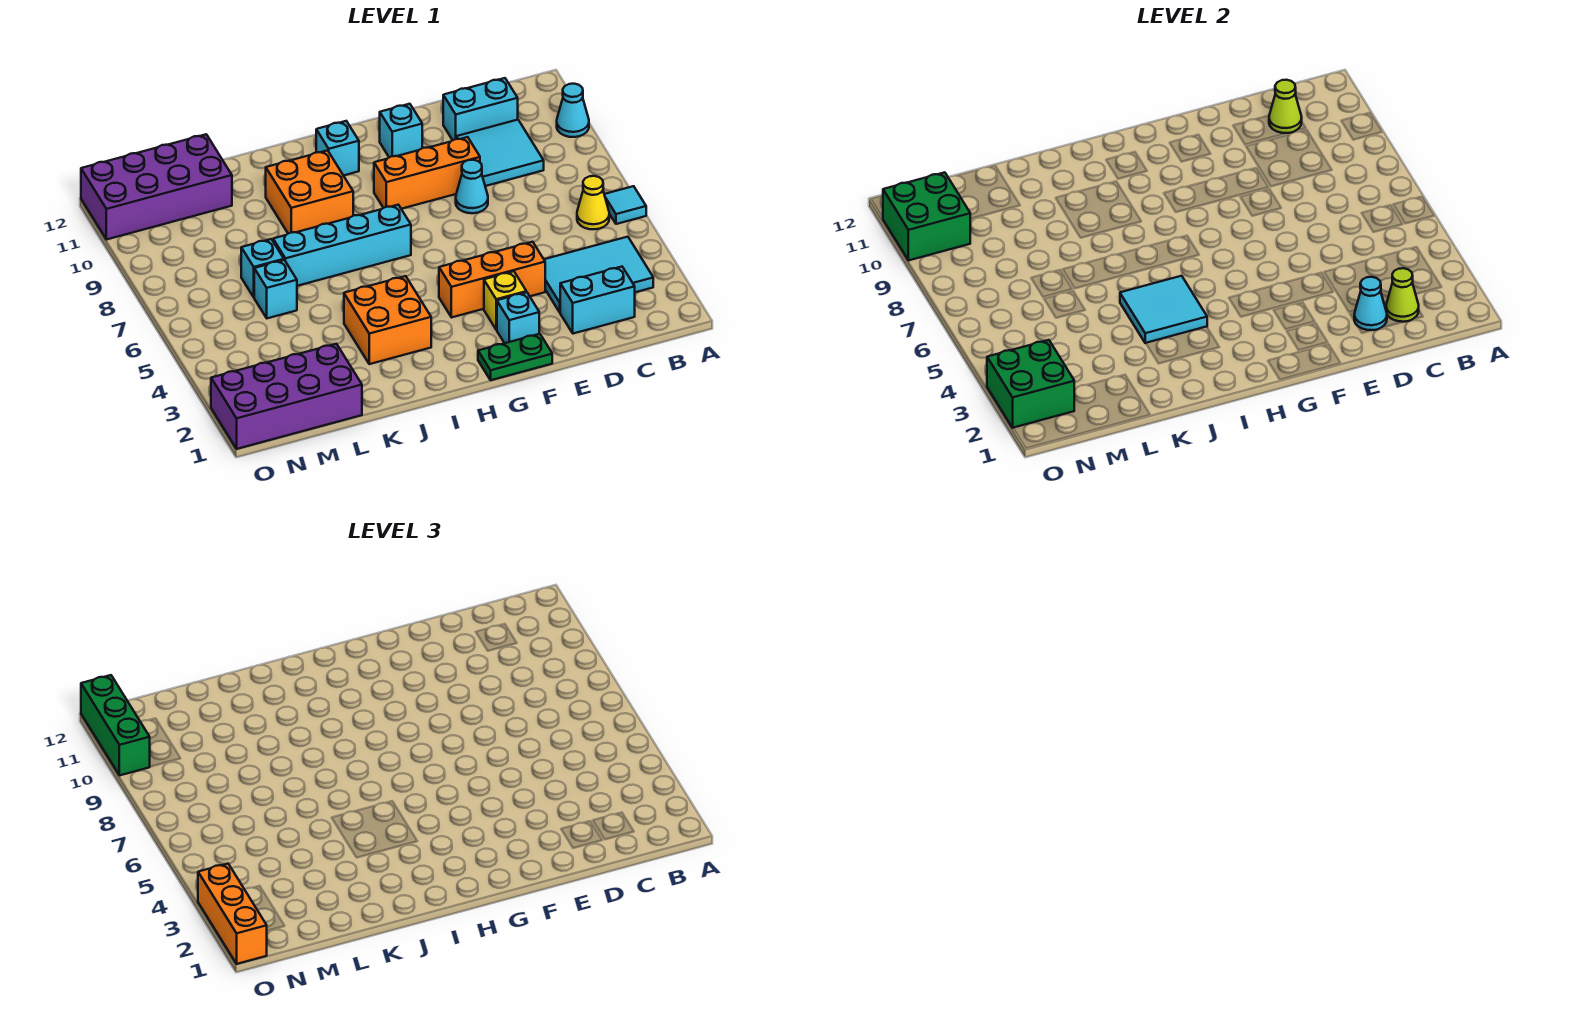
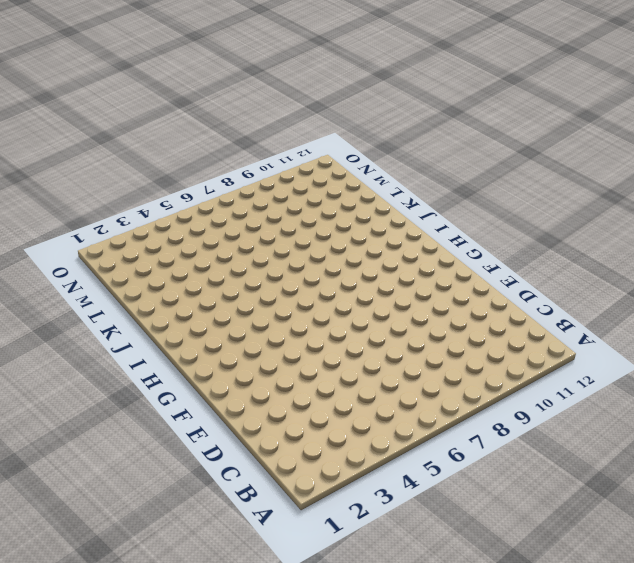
none -> cyan tile A6 level 1
none -> cyan cone A10 level 1
none -> cyan tile B3:D4 level 1
none -> yellow cone B6 level 1

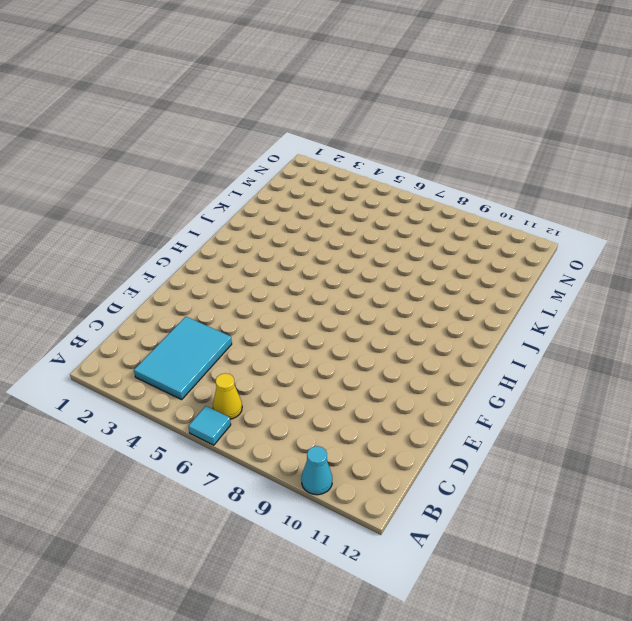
none -> cyan brick C2:D2 level 1
none -> cyan tile C9:D10 level 1
none -> cyan brick C11:D11 level 1
none -> orange brick E4:G4 level 1

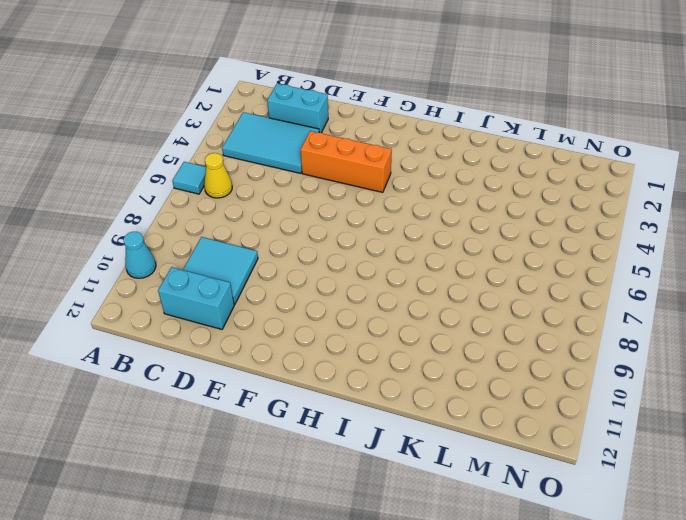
none -> cyan cone E8 level 1
none -> orange brick E9:G9 level 1
none -> green plate F1:G1 level 1
none -> cyan brick F2 level 1

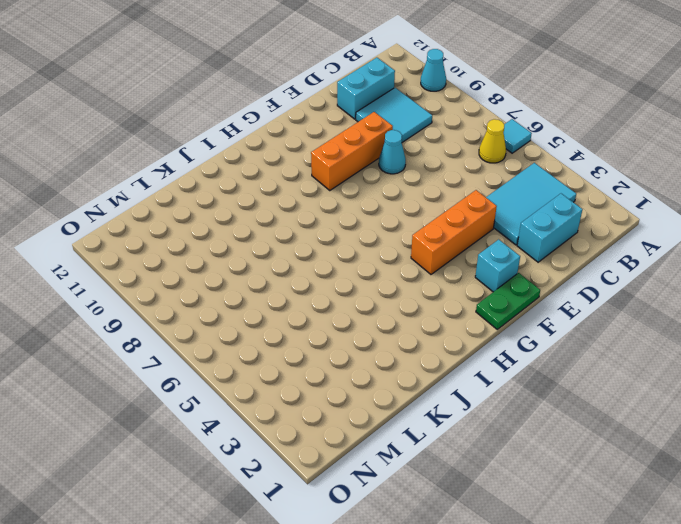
none -> yellow brick F3 level 1
none -> cyan brick F11 level 1
none -> cyan brick H7:K7 level 1
none -> cyan brick H11 level 1

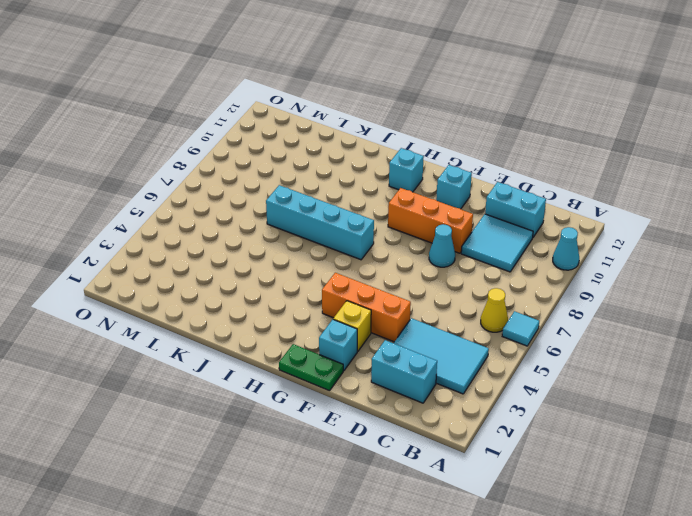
none -> orange brick I3:J4 level 1
none -> orange brick I9:J10 level 1
none -> purple brick L1:O2 level 1
none -> cyan brick L6 level 1

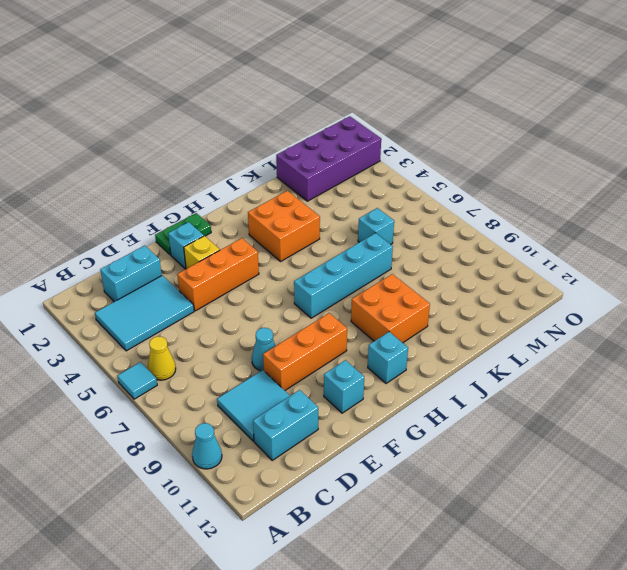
none -> cyan brick L7 level 1
none -> purple brick L11:O12 level 1
none -> lime cone C2 level 2
none -> lime cone C11 level 2

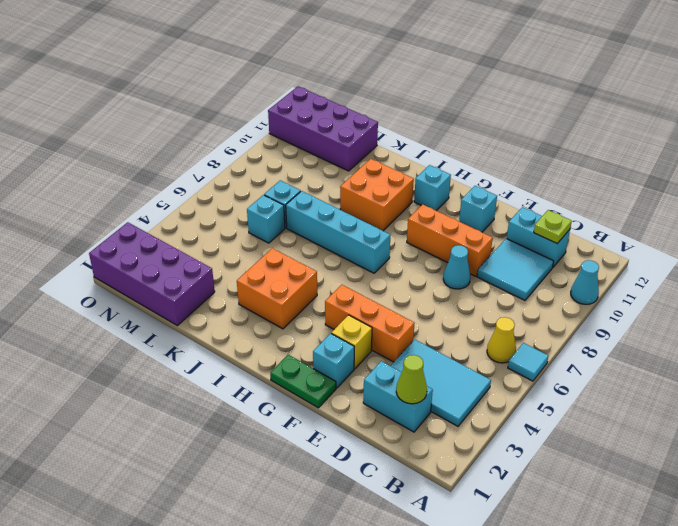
lime plate C11 level 2 -> lime cone C11 level 2
none -> cyan cone D2 level 2
none -> cyan tile I4:J5 level 2
none -> green brick N2:O3 level 2
none -> green brick N10:O11 level 2

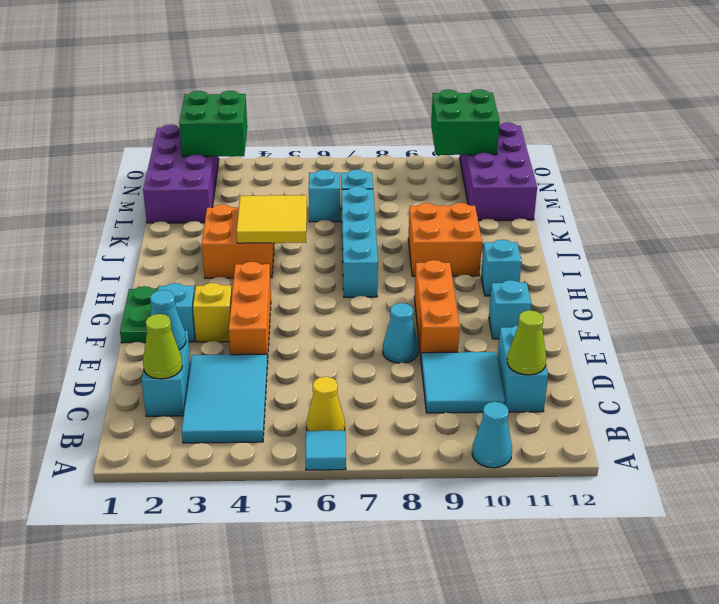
yellow tile I4:J5 level 2 -> cyan tile I4:J5 level 2
none -> orange brick O1:O3 level 3
none -> green brick O10:O12 level 3

